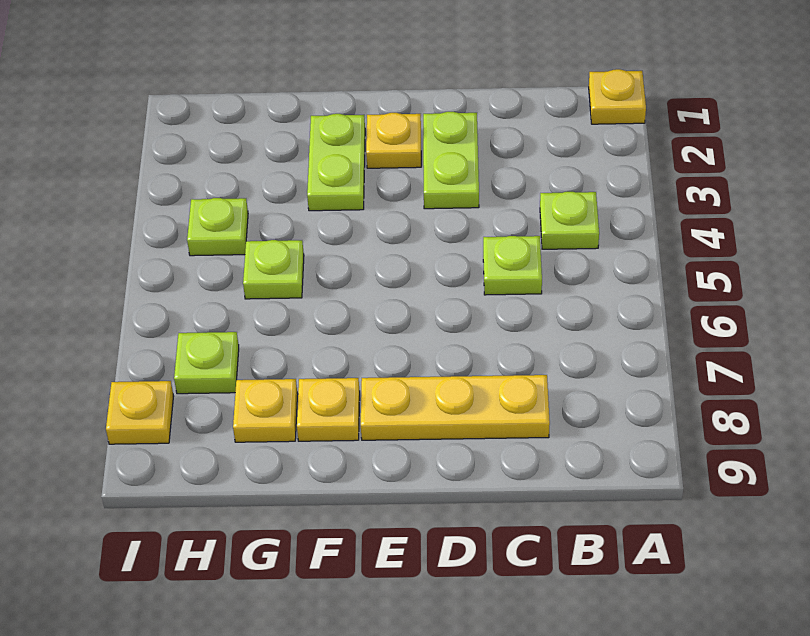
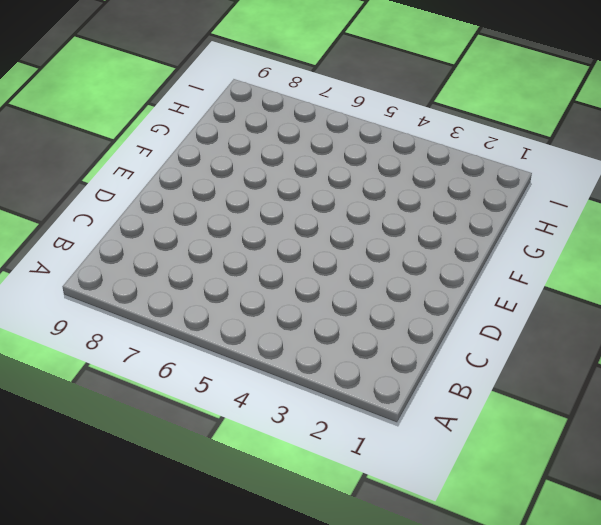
none -> yellow plate A1 level 1
none -> lime plate B4 level 1
none -> lime plate C5 level 1

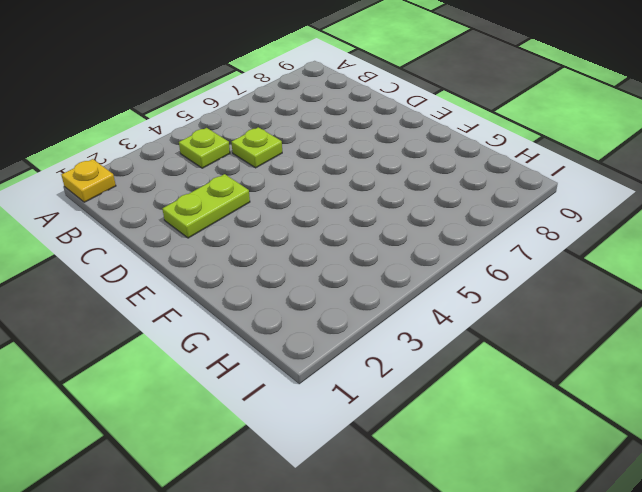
none -> yellow plate C8:E8 level 1
none -> yellow plate E2 level 1
none -> lime plate F2:F3 level 1

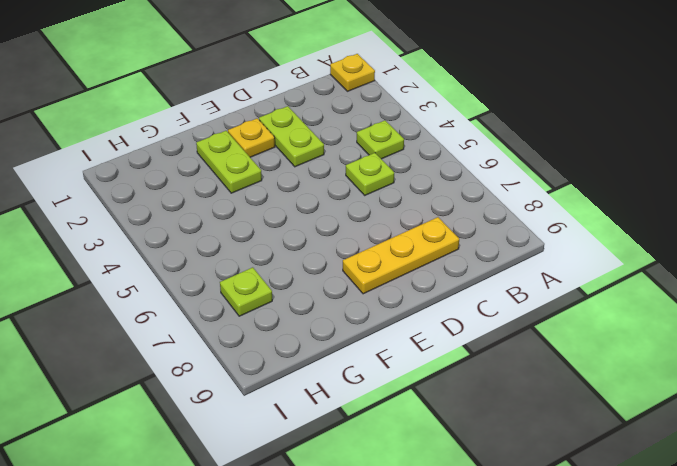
none -> yellow plate F8 level 1
none -> lime plate G5 level 1
none -> yellow plate G8 level 1

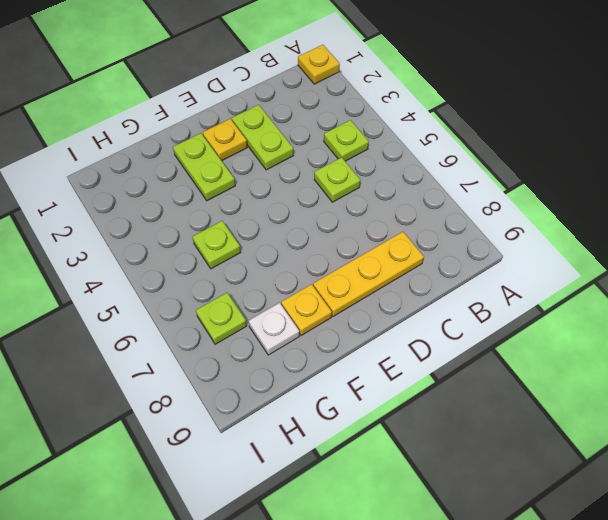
white plate G8 level 1 -> yellow plate G8 level 1
none -> lime plate H4 level 1
none -> yellow plate I8 level 1

